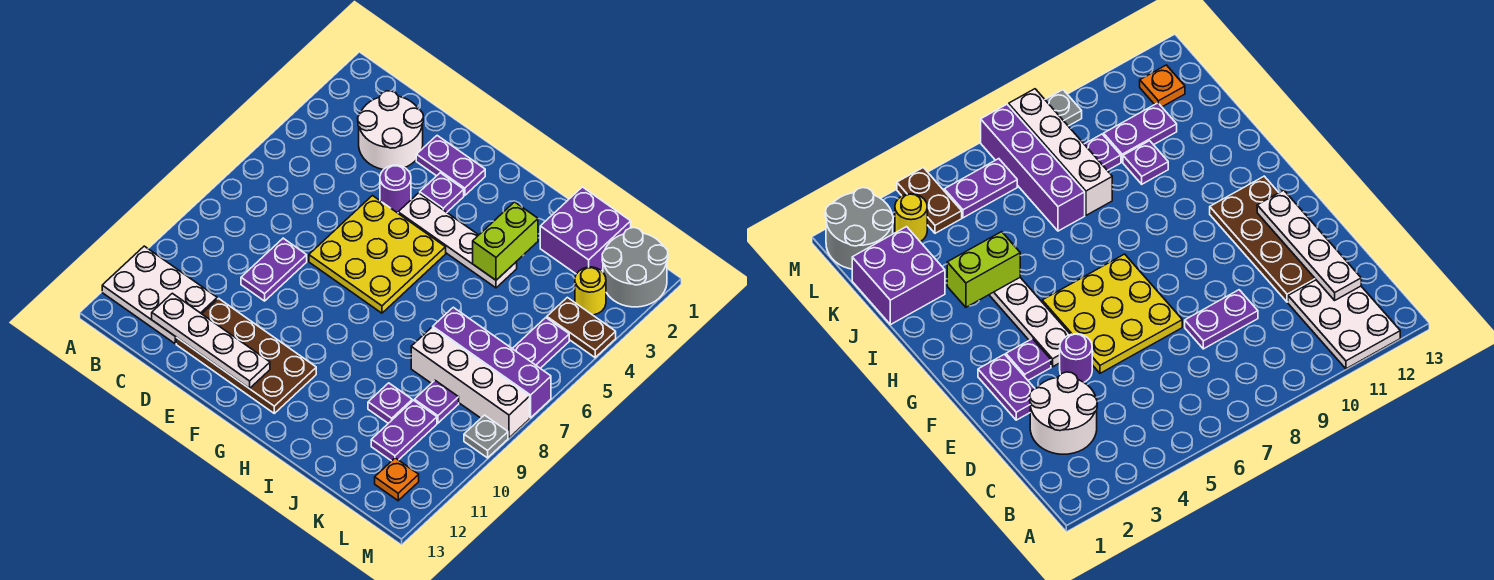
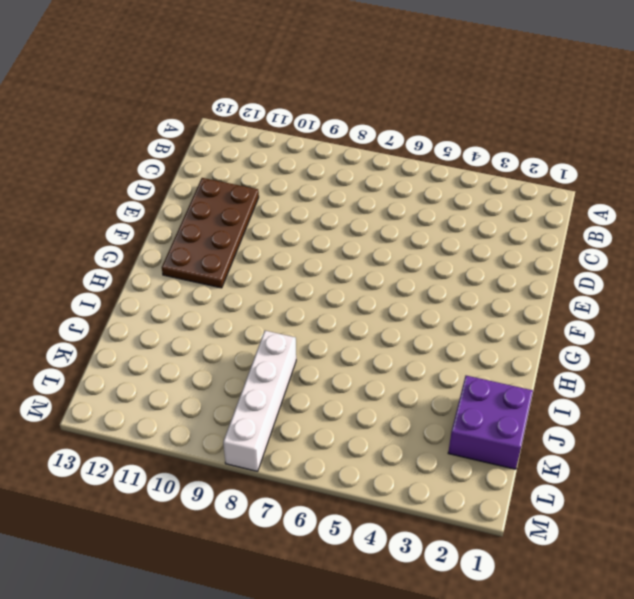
none -> white plate A11:C12 level 1
none -> white round brick C2:D3 level 1
none -> purple plate D8:D9 level 1

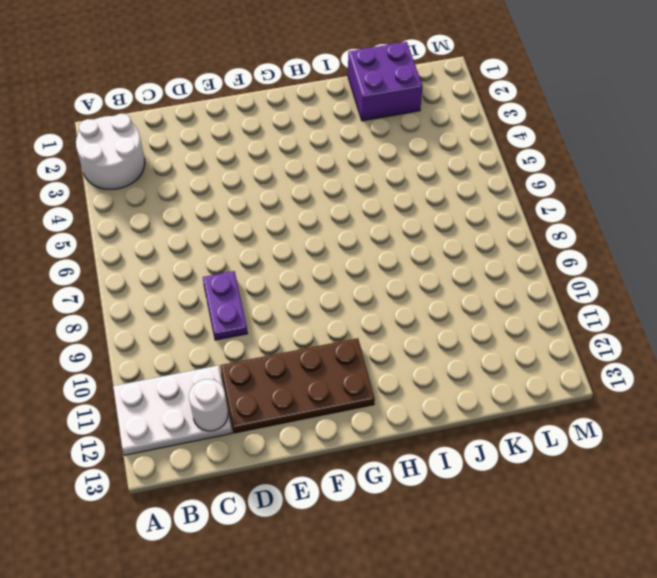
white round brick A2:B3 level 1 -> white round brick C2:D3 level 1
white round brick C12 level 2 -> white plate C12:F12 level 2
none -> purple plate E2:F2 level 1
none -> purple round brick E4 level 1
none -> yellow plate E5:G7 level 1

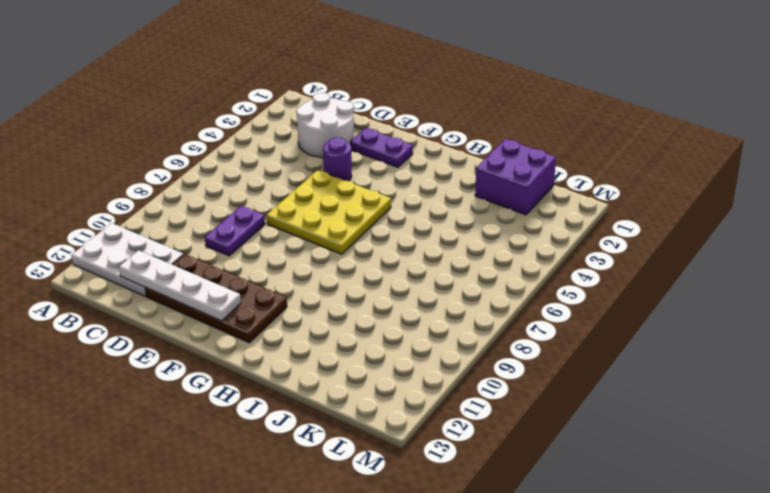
none -> purple plate F3 level 1
none -> white plate F4:I4 level 1
none -> purple brick J7:M7 level 1

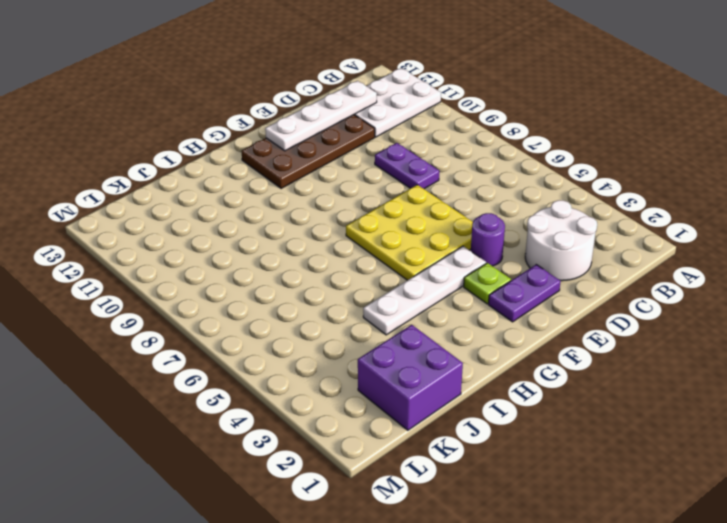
lime plate F3 level 1 -> purple plate F3 level 1
none -> purple brick J7:M7 level 1
none -> white brick J8:M8 level 1
none -> purple plate J10 level 1

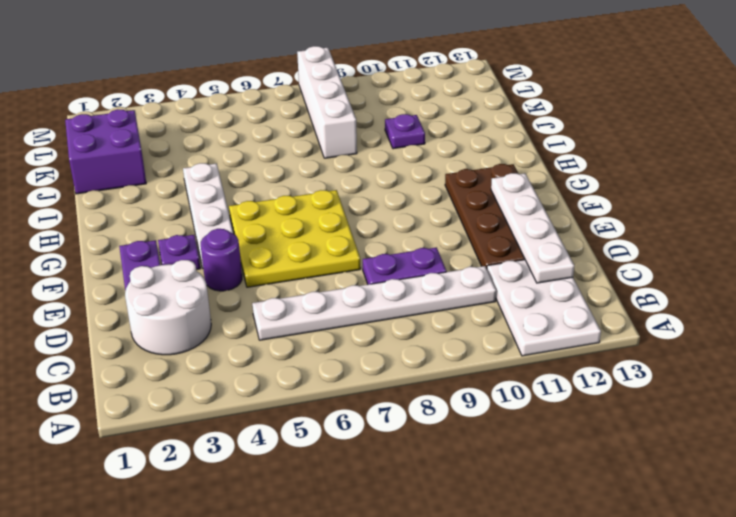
white plate C5:C10 level 1 -> none
none -> purple brick J7:M7 level 1
none -> purple plate K9 level 1
none -> purple plate K10:K11 level 1

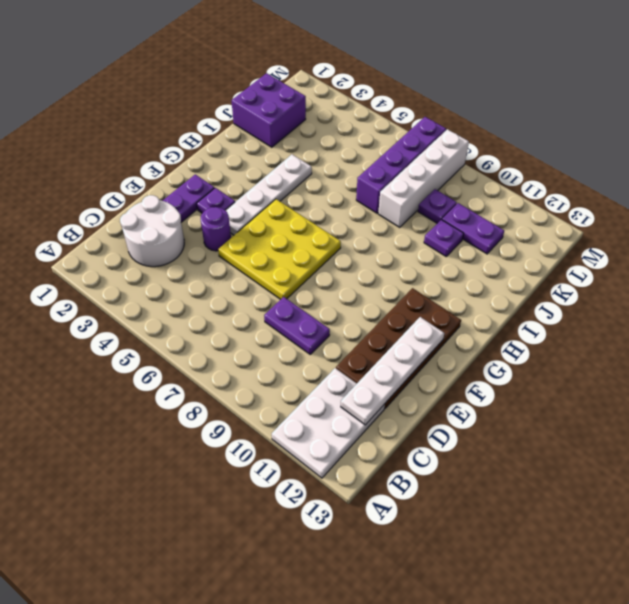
none -> grey round brick L1:M2 level 1
none -> yellow round brick L3 level 1
none -> brown plate L4:M4 level 1

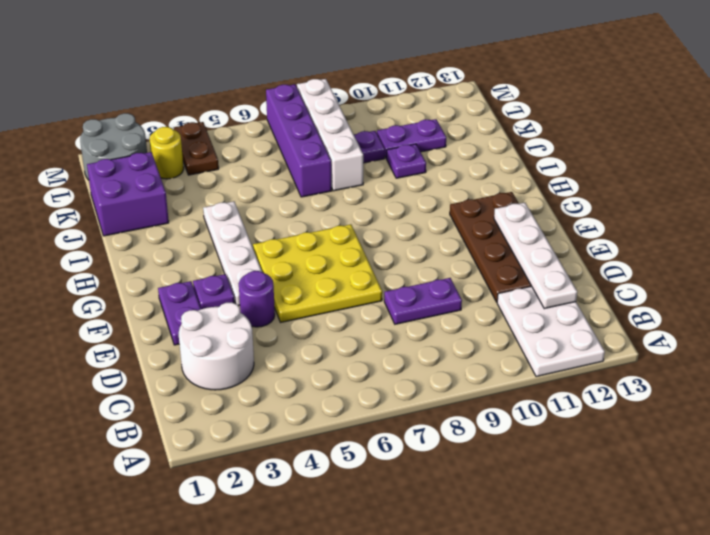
none -> purple plate L5:L6 level 1
none -> orange plate L12 level 1
none -> grey plate M9 level 1

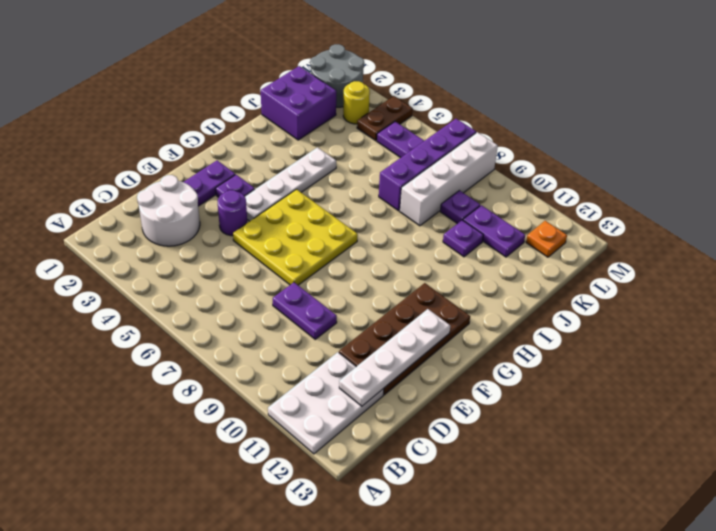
none -> grey plate M9 level 1
none -> lime brick I3:I4 level 2

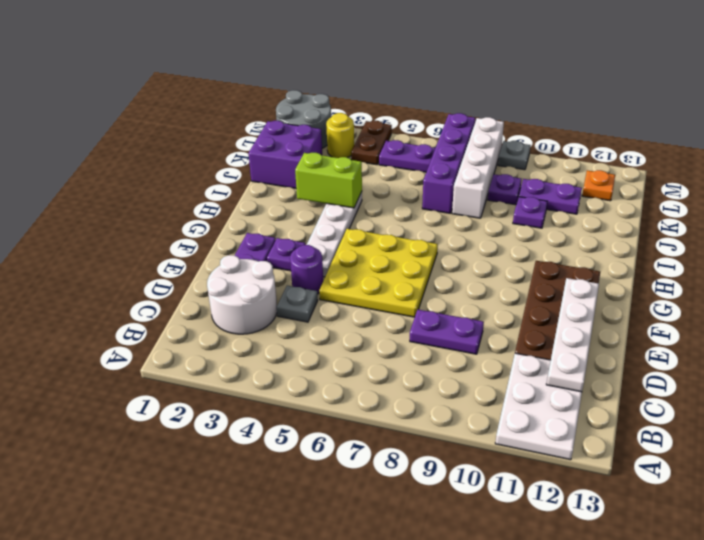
grey plate D4 level 1 -> none

